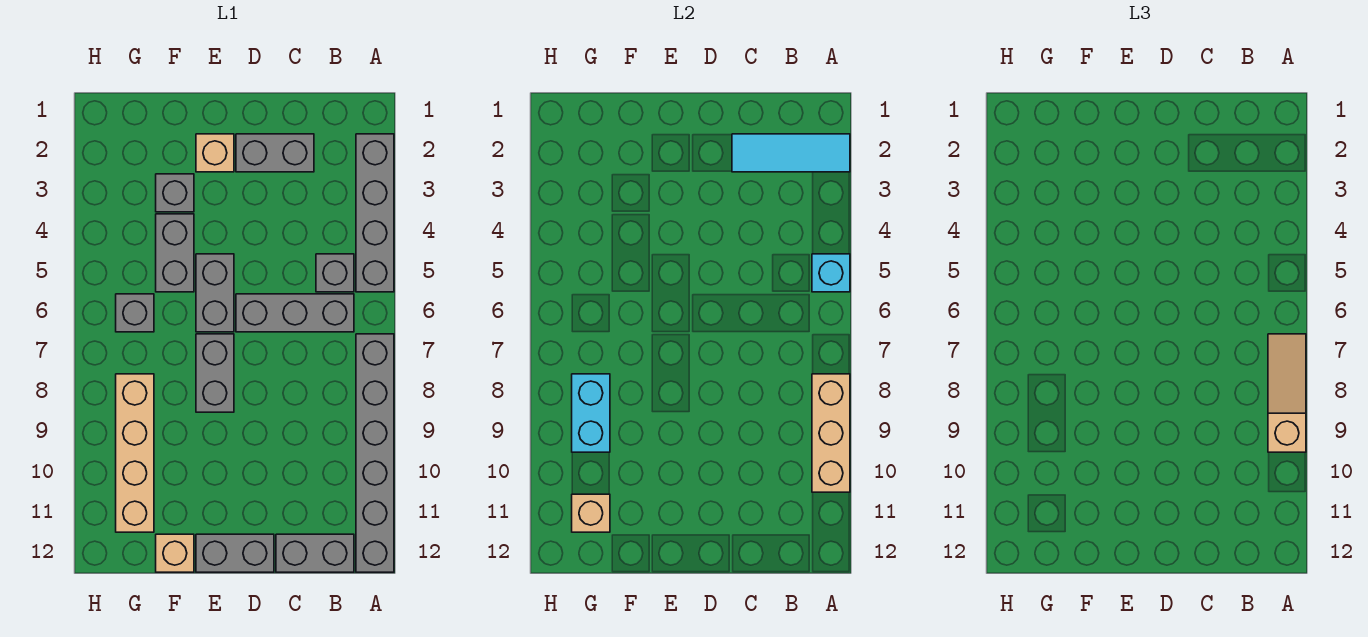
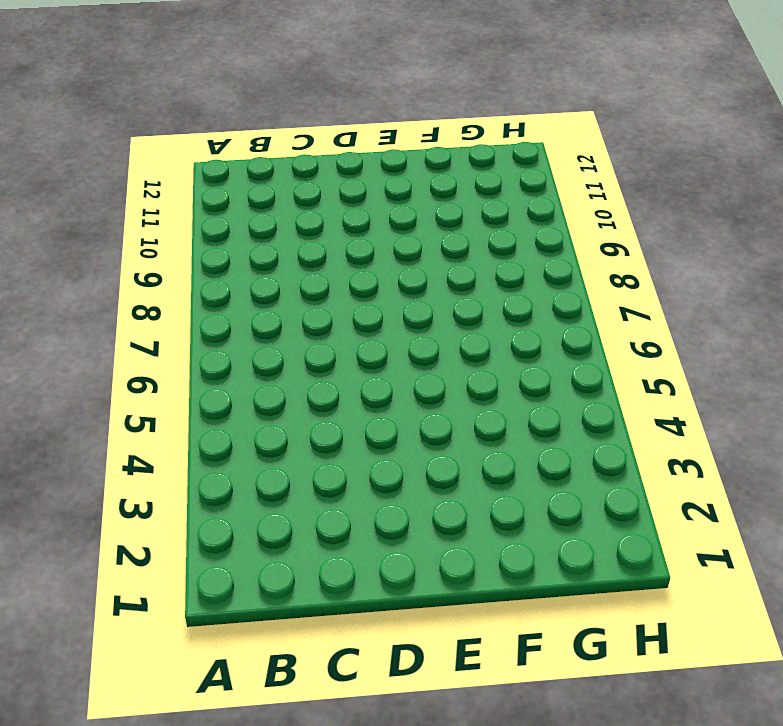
none -> grey brick A2:A5 level 1
none -> grey brick A7:A12 level 1
none -> grey brick B5 level 1

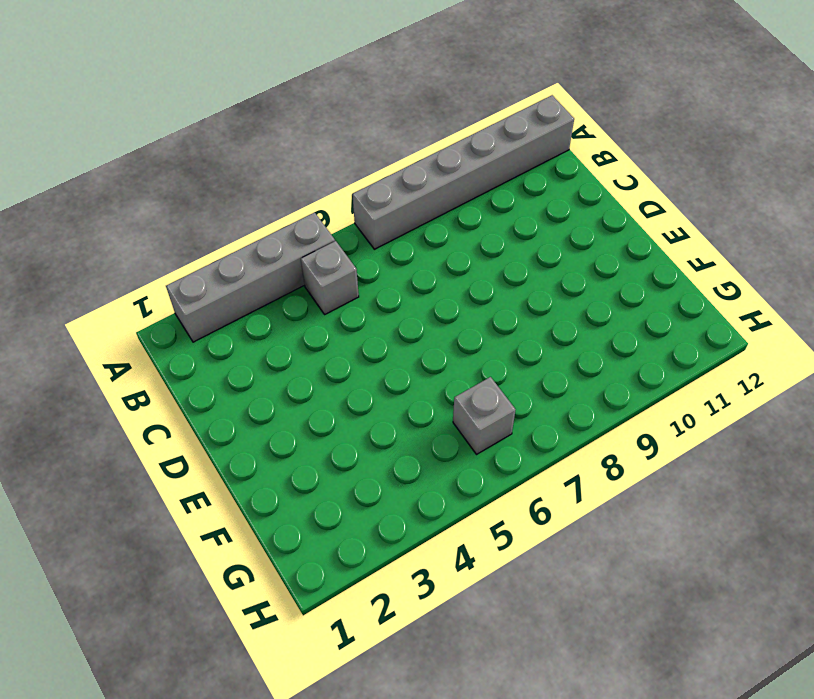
none -> grey brick B6:D6 level 1
none -> grey brick B12:C12 level 1
none -> grey brick C2:D2 level 1

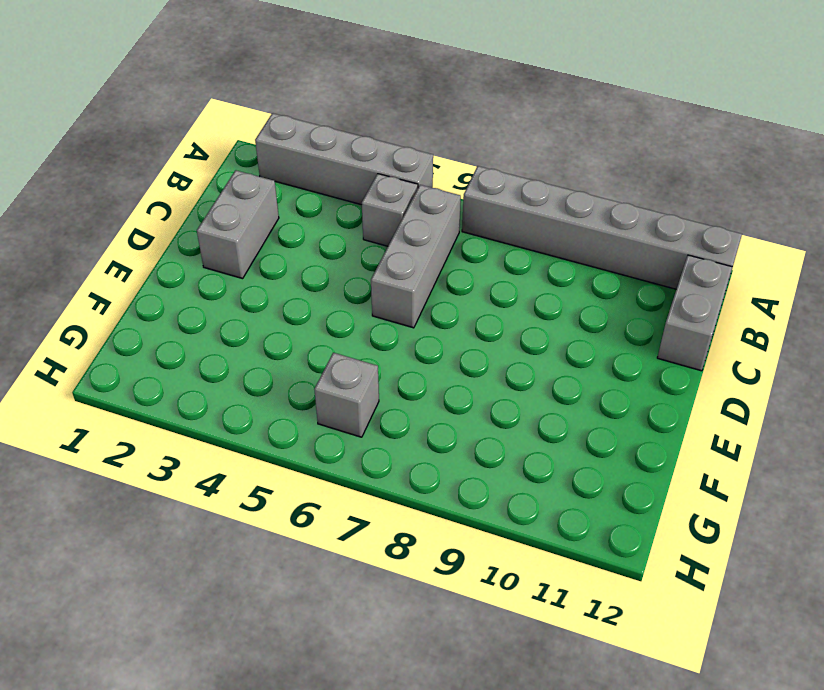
none -> grey brick D12:E12 level 1
none -> tan brick E2 level 1
none -> grey brick E5:E6 level 1

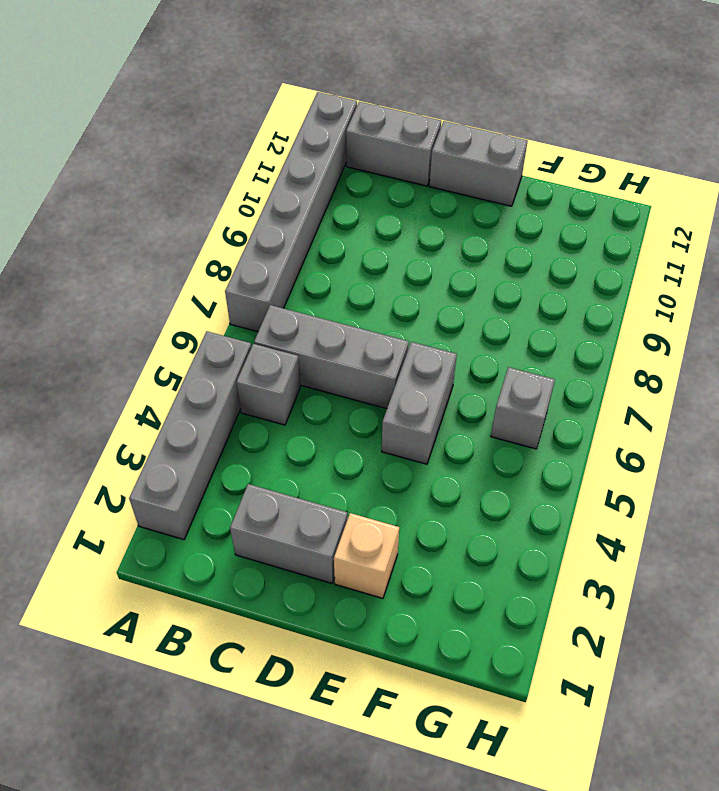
none -> grey brick E7:E8 level 1
none -> grey brick F3 level 1
none -> grey brick F4:F5 level 1

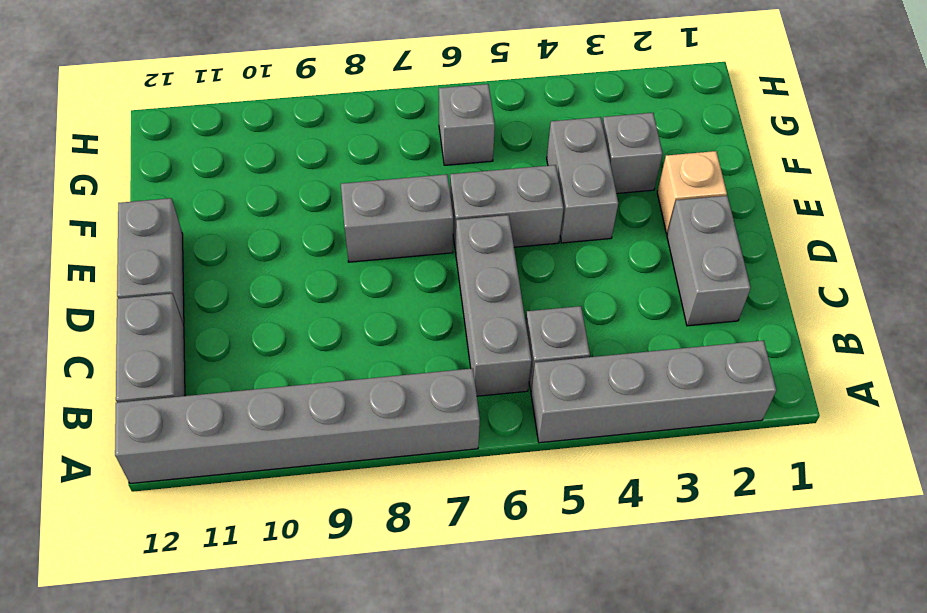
grey brick E4:F4 level 1 -> grey brick F4:F5 level 1
none -> tan brick F12 level 1
none -> tan brick G8:G11 level 1
none -> cyan tile A2:C2 level 2

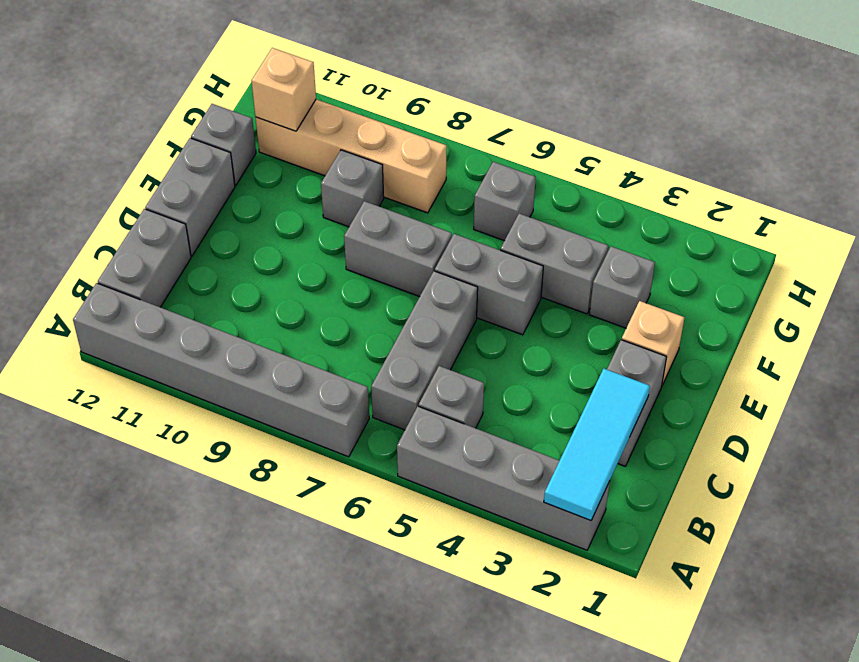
grey brick F9 level 1 -> none
grey brick F12 level 1 -> tan brick F12 level 1
none -> cyan brick A5 level 2
none -> tan brick A8:A10 level 2
none -> cyan brick G8:G9 level 2

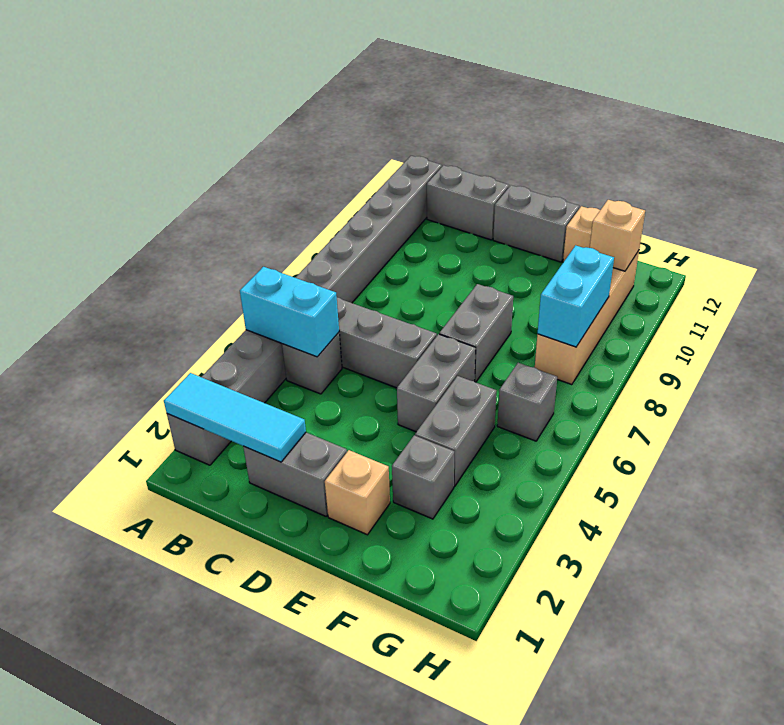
cyan brick A5:B5 level 2 -> cyan brick A5 level 2
none -> tan brick A8:A10 level 2
none -> tan slope A7:A9 level 3 top 9

